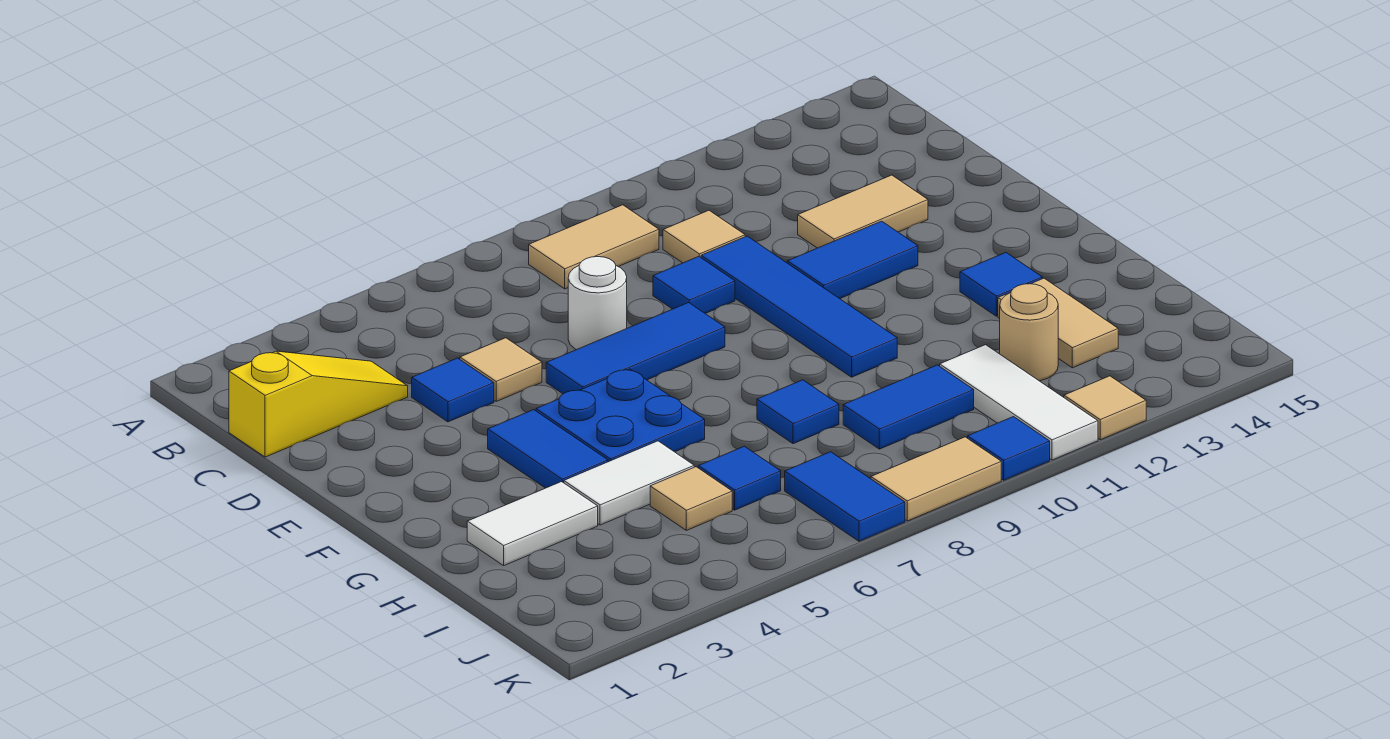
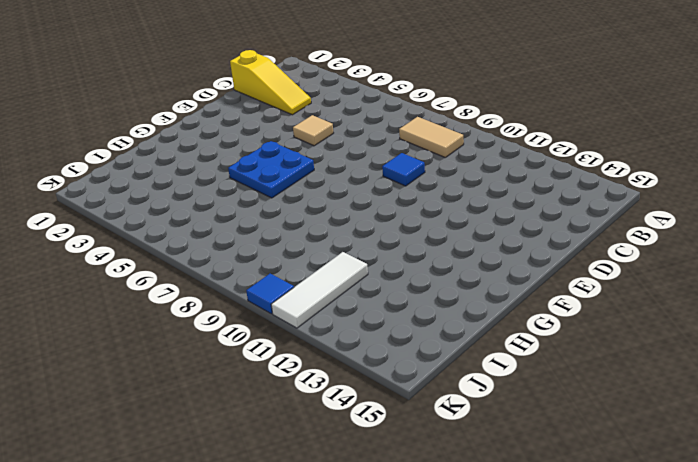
none -> tan tile C10 level 1
none -> blue tile D4 level 1
none -> white round brick D7 level 1

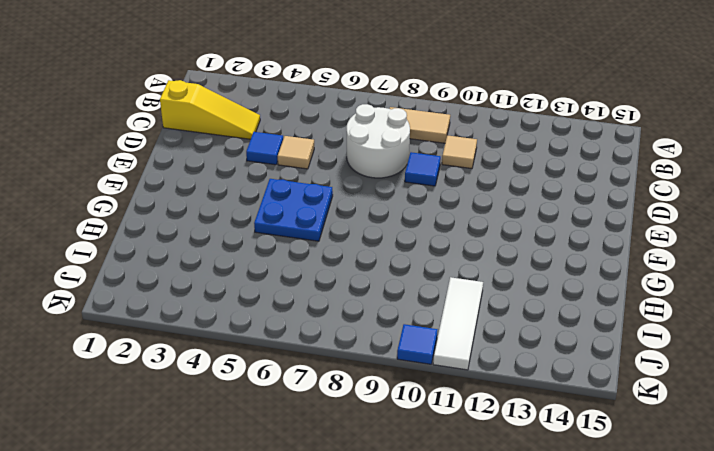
white round brick C7:D8 level 1 -> white round brick D7 level 1
none -> blue tile D10:G10 level 1
none -> tan tile D12:D13 level 1
none -> blue tile E6:E8 level 1

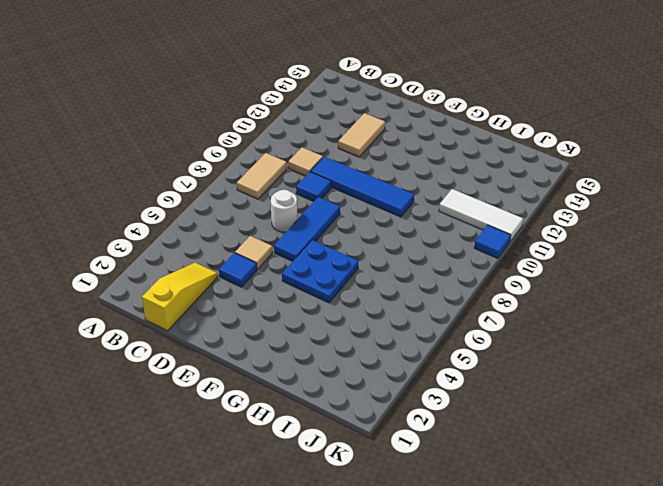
none -> blue tile E11:E12 level 1
none -> blue tile F4:G4 level 1
none -> blue tile G13 level 1

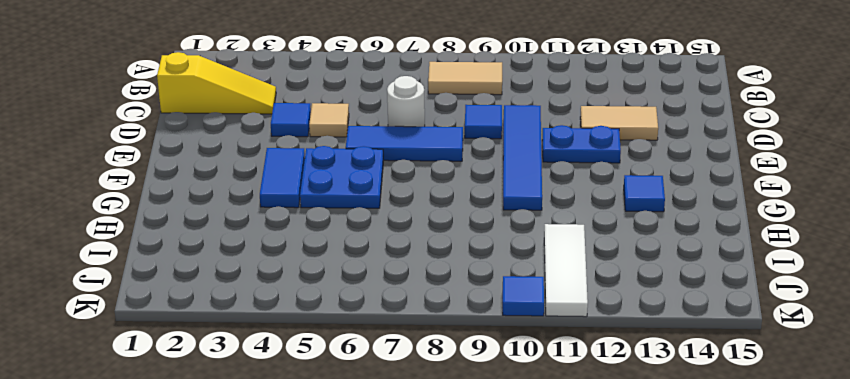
blue plate E11:E12 level 1 -> blue tile E11:E12 level 1
none -> tan tile C10 level 1
none -> white tile H2:H3 level 1
none -> white tile H4:H5 level 1

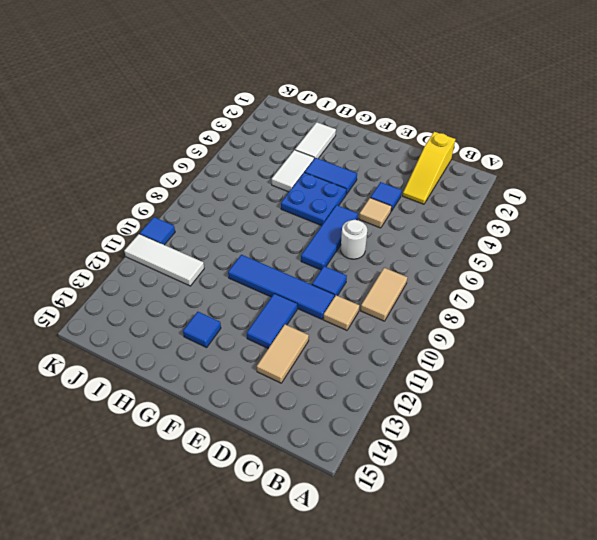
none -> blue tile H8 level 1
none -> tan tile H13:I13 level 1
none -> tan tile I5 level 1

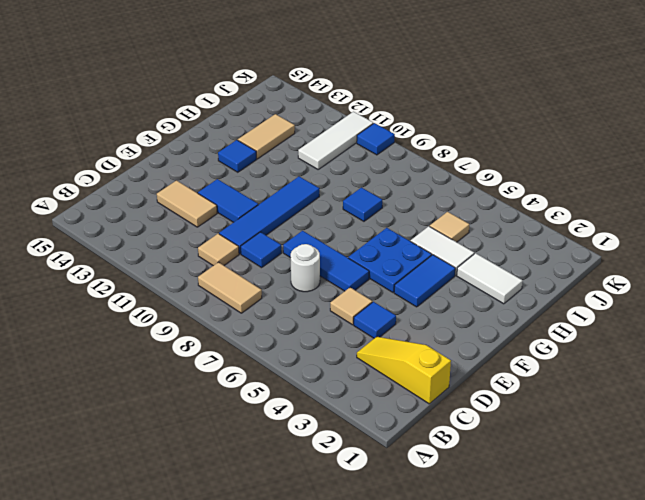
none -> blue tile I6 level 1
none -> blue tile I9:I10 level 1
none -> tan round brick I12 level 1

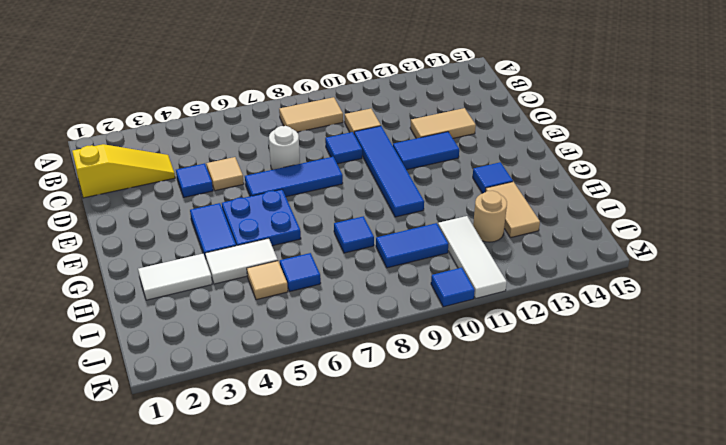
none -> blue tile J7:K7 level 1
none -> tan tile K8:K9 level 1
none -> tan tile K12 level 1

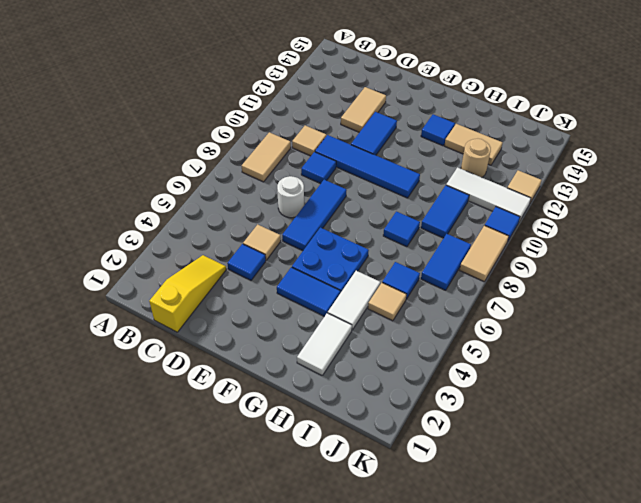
blue tile J7:J8 level 1 -> blue tile J7:K7 level 1

